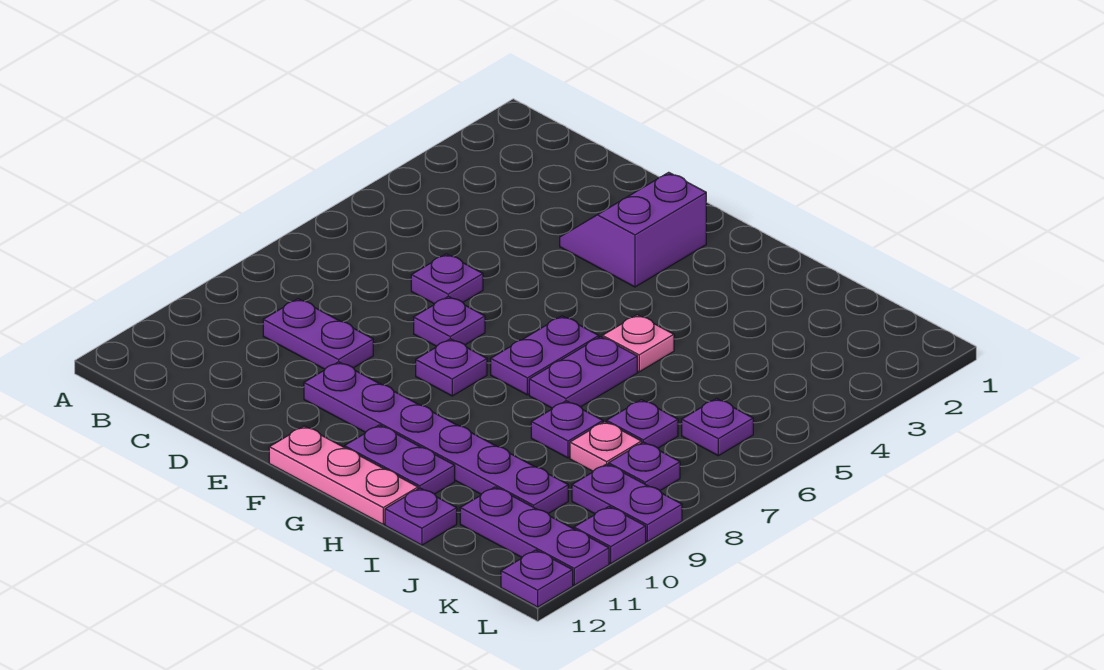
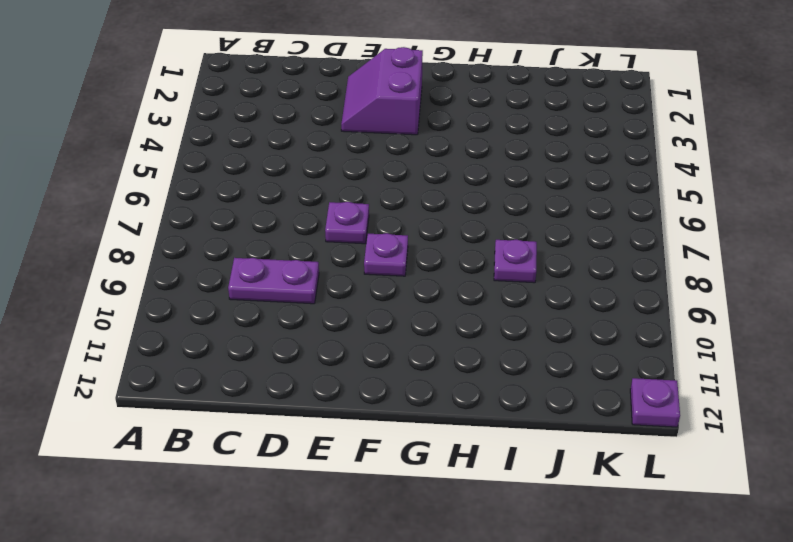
none -> purple plate D6 level 1
none -> purple plate E10:J10 level 1
none -> pink plate F12:H12 level 1

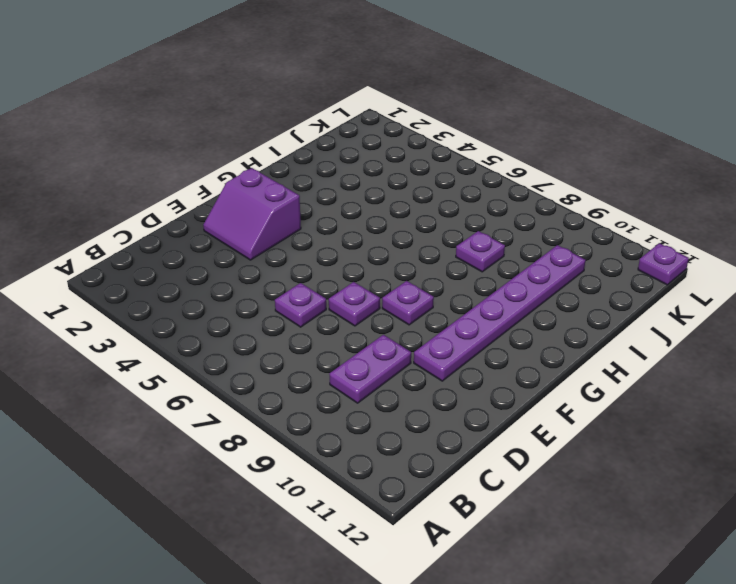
none -> pink plate F12:H12 level 1
none -> purple plate G6:G7 level 1
none -> purple plate G11:H11 level 1

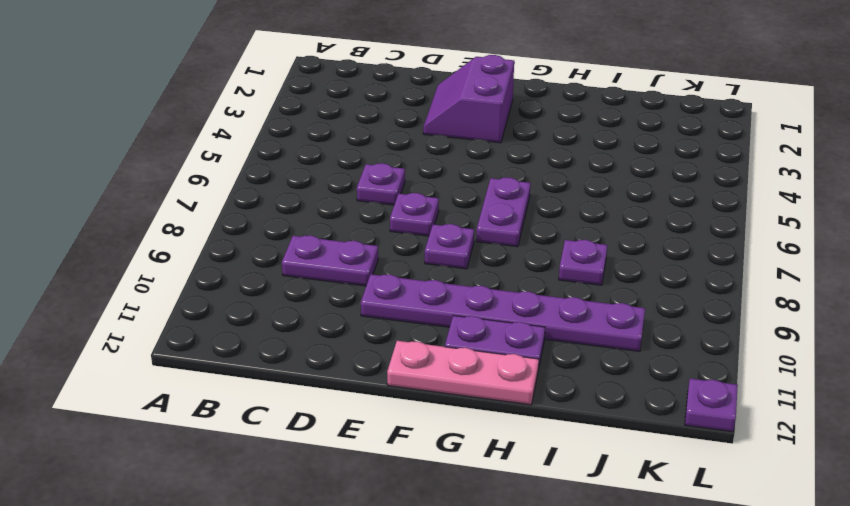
none -> pink plate H5 level 1
none -> purple plate H6:H7 level 1
none -> purple plate I12 level 1

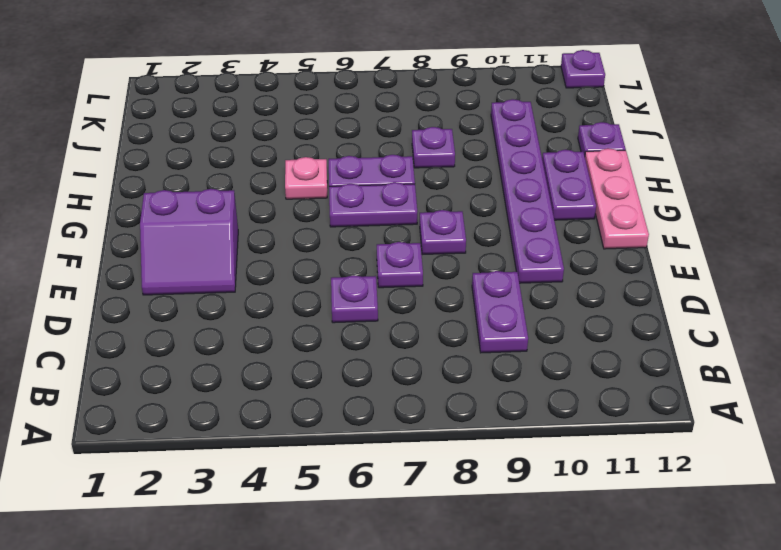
none -> purple plate J7 level 1
none -> pink plate J8 level 1
none -> purple plate J11:L11 level 1

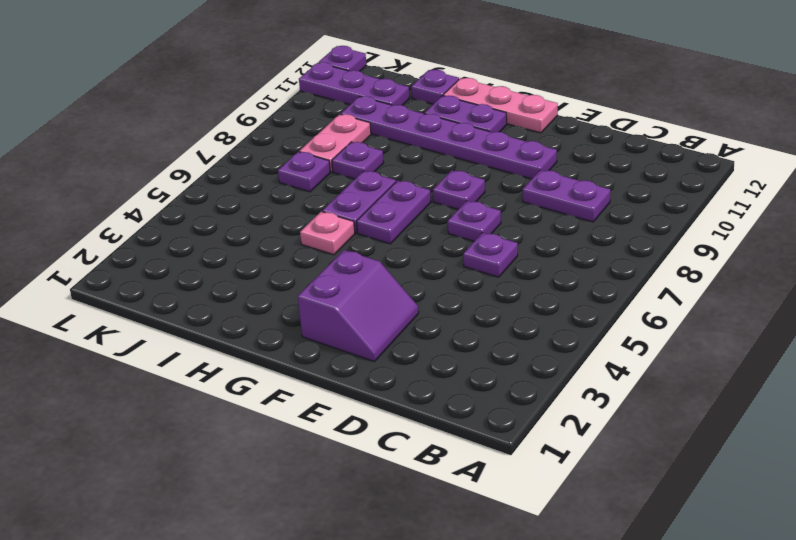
pink plate J8:J9 level 1 -> pink plate J8 level 1
none -> purple plate K6 level 1
none -> purple plate K8 level 1
none -> purple plate K9:L9 level 1

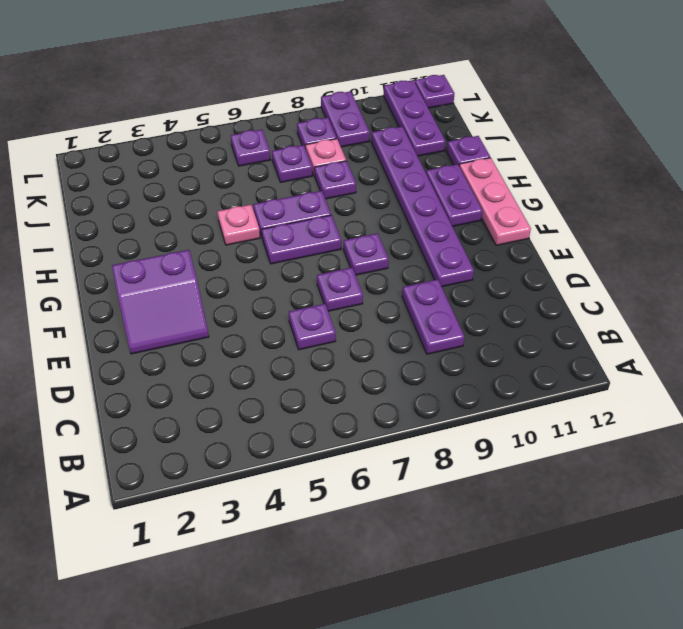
none -> purple plate L10 level 1

